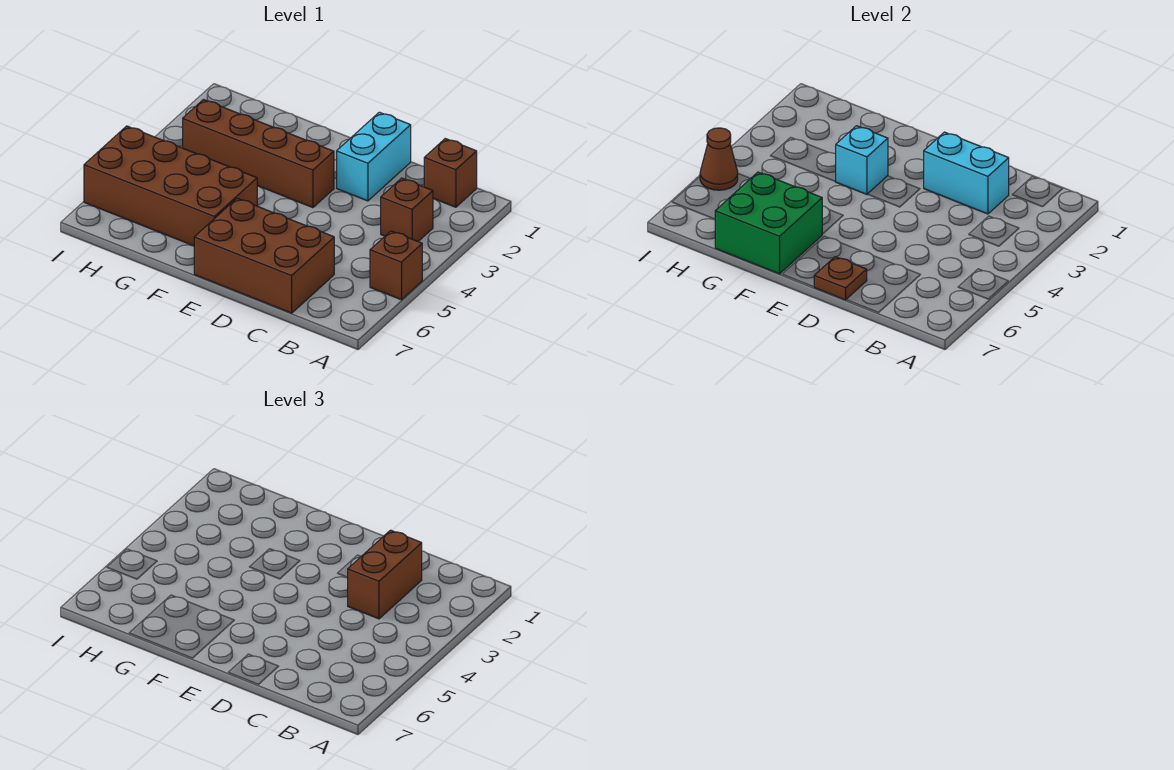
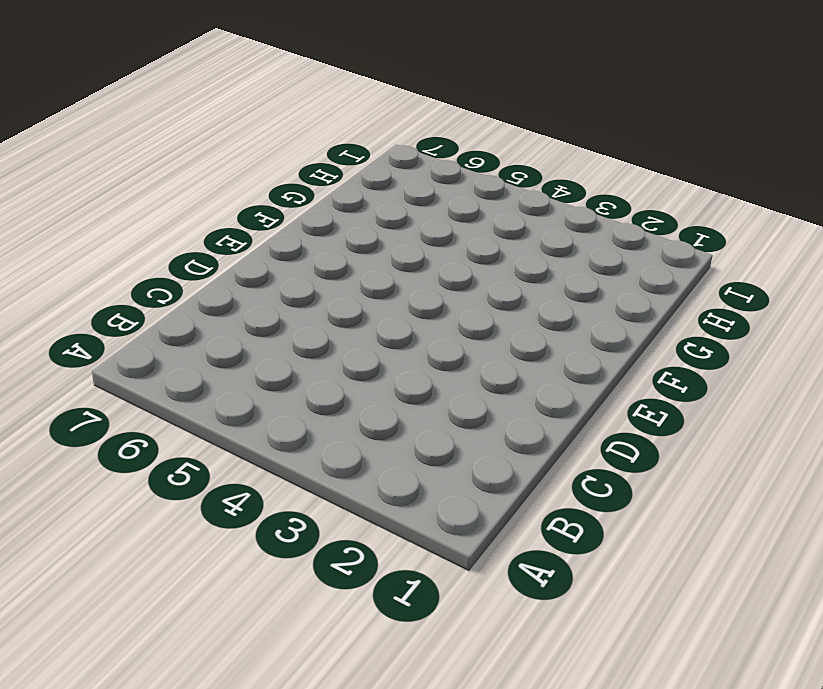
none -> brown brick A5 level 1
none -> brown brick B1 level 1
none -> brown brick B3 level 1

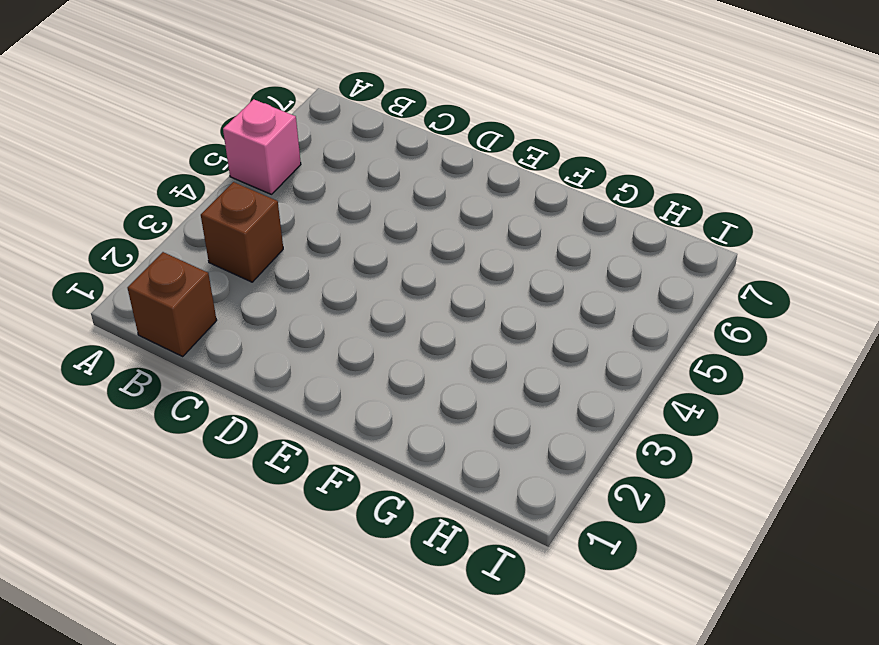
pink brick A5 level 1 -> brown brick A5 level 1
none -> brown brick C6:E7 level 1
none -> cyan brick D1:D2 level 1
none -> brown brick E3:H3 level 1

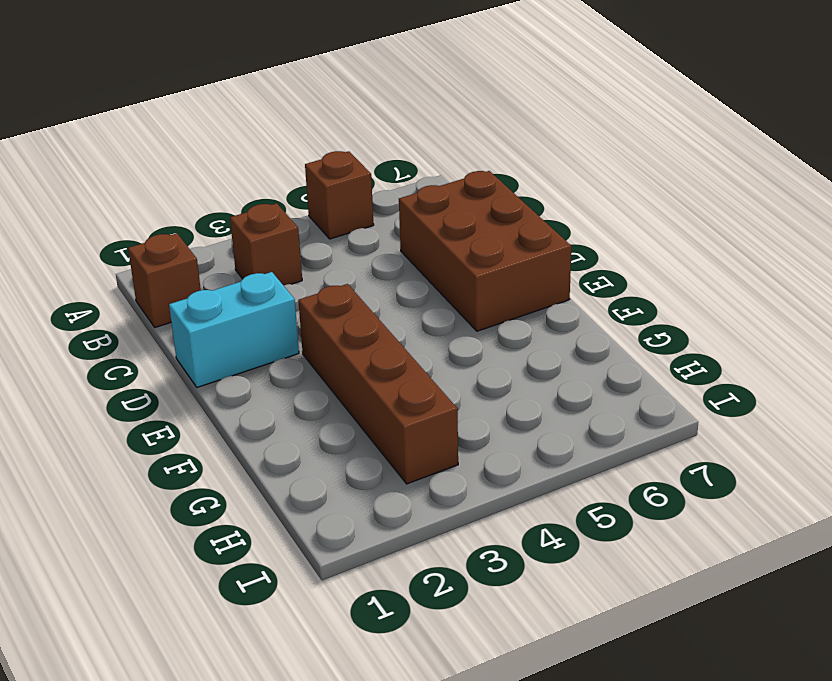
none -> brown brick F5:I6 level 1
none -> cyan brick C2:D2 level 2
none -> brown plate D7 level 2

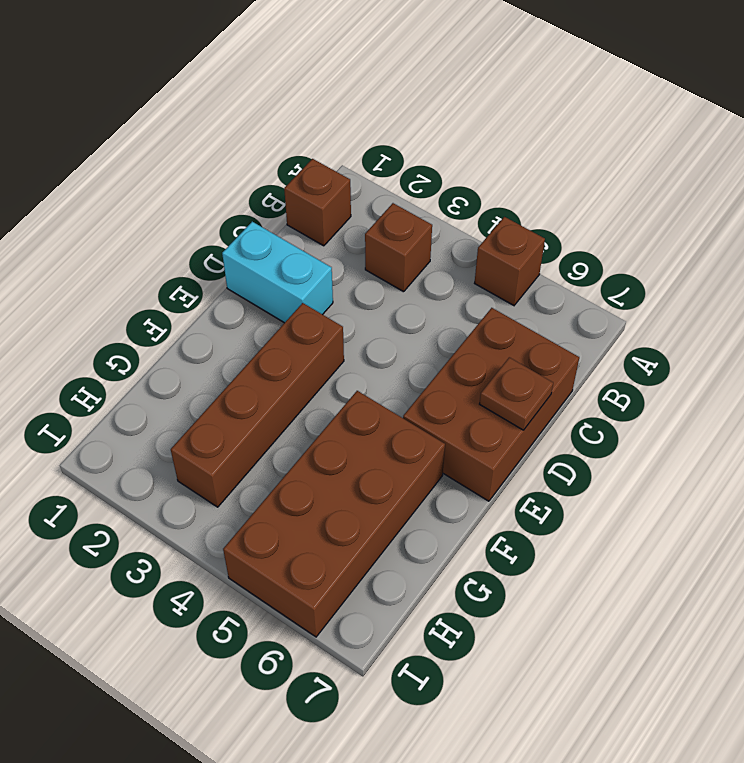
none -> cyan brick C2:D2 level 2
none -> cyan brick F3 level 2
none -> green brick F6:G7 level 2

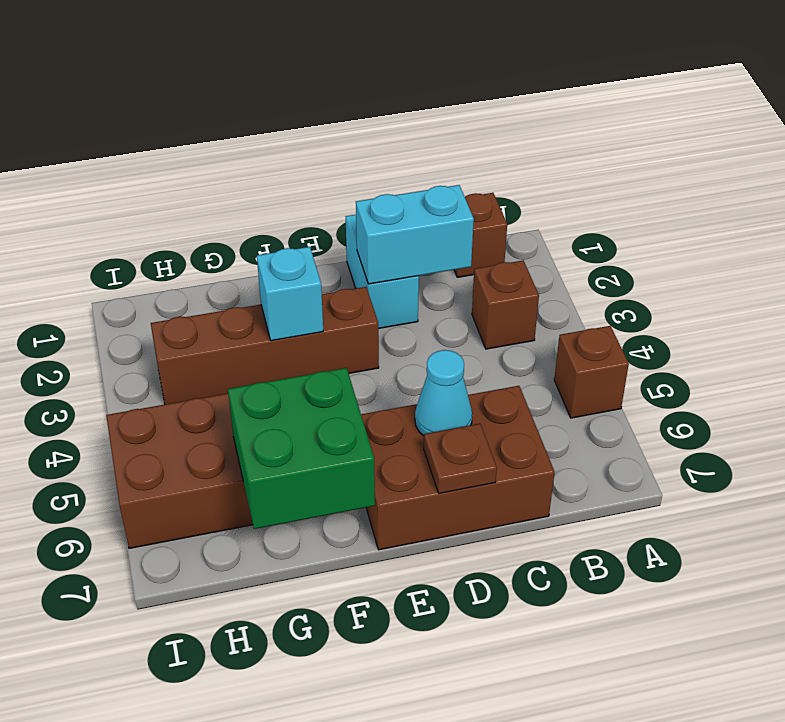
cyan cone D6 level 2 -> none
none -> brown cone I5 level 2
none -> brown brick C2:C3 level 3

